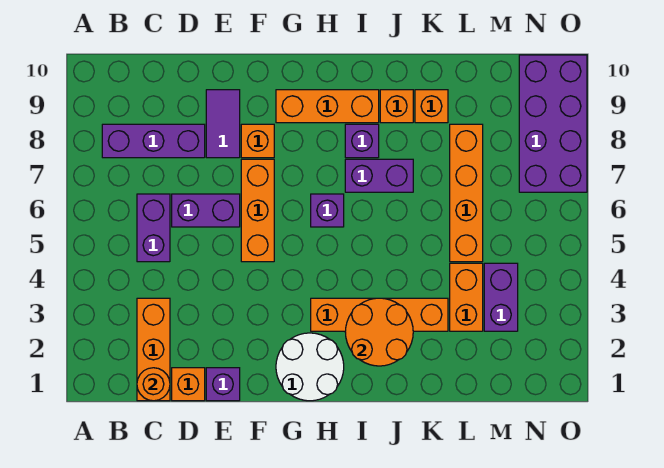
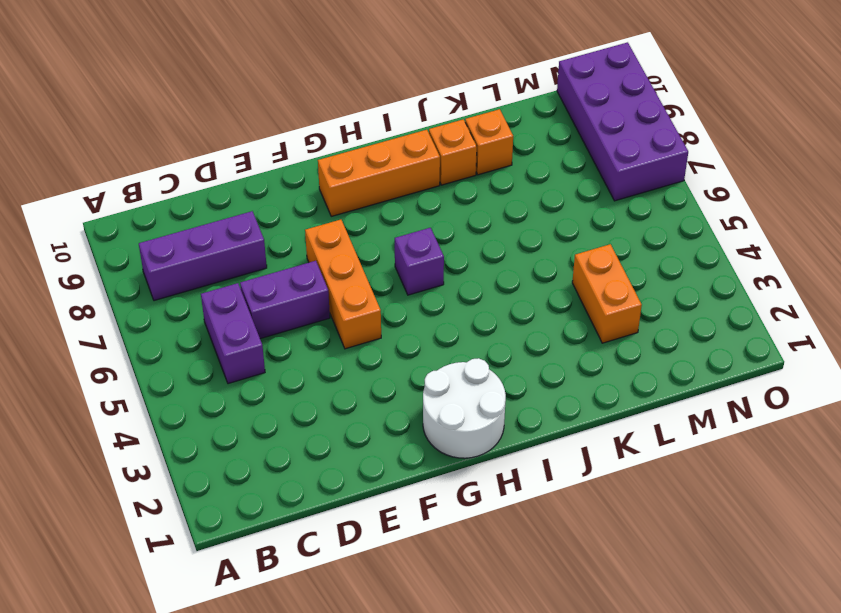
none -> orange brick C1:C3 level 1
none -> orange brick D1 level 1
none -> purple brick E1 level 1

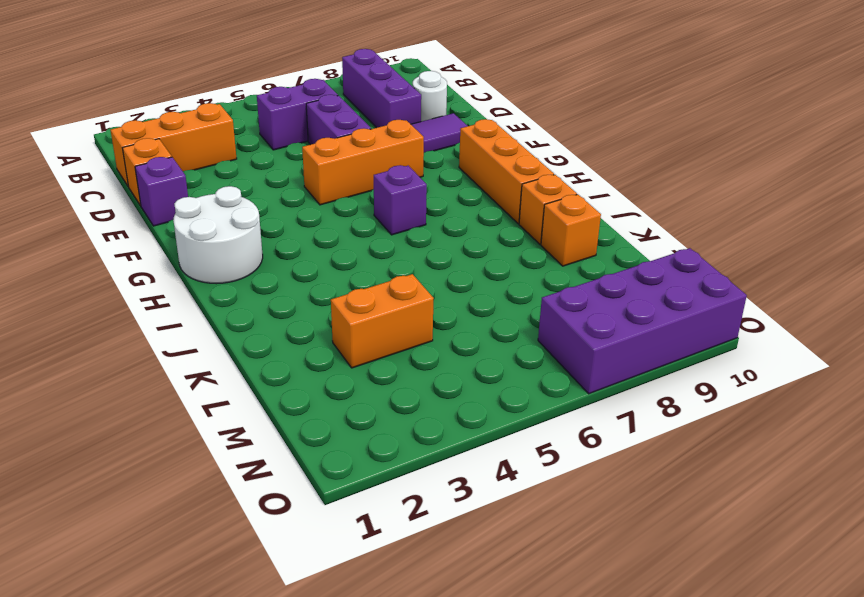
white round brick D9 level 1 -> none
none -> orange brick F8 level 1
none -> orange brick H3:K3 level 1
none -> purple brick I7:J7 level 1

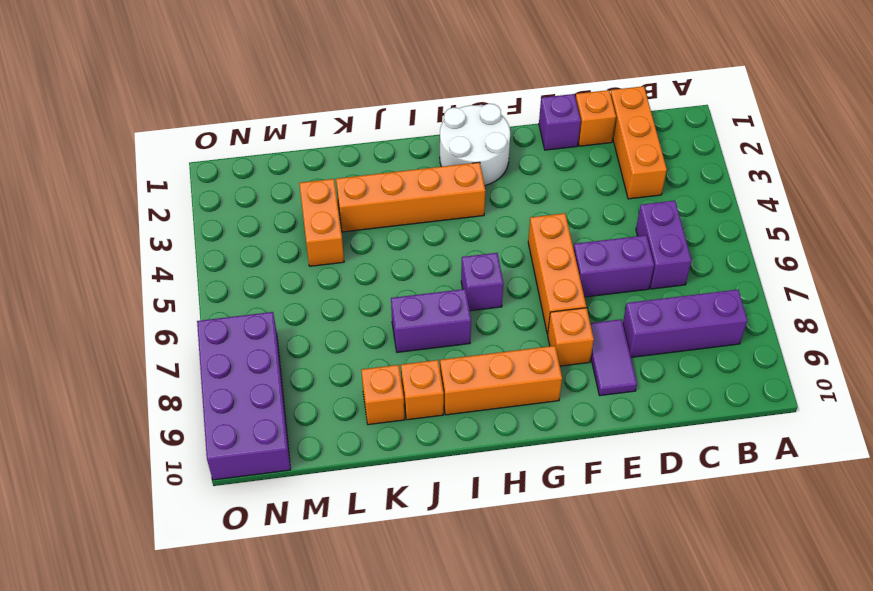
none -> purple brick I8 level 1
none -> orange brick L5:L8 level 1
none -> purple brick M3:M4 level 1

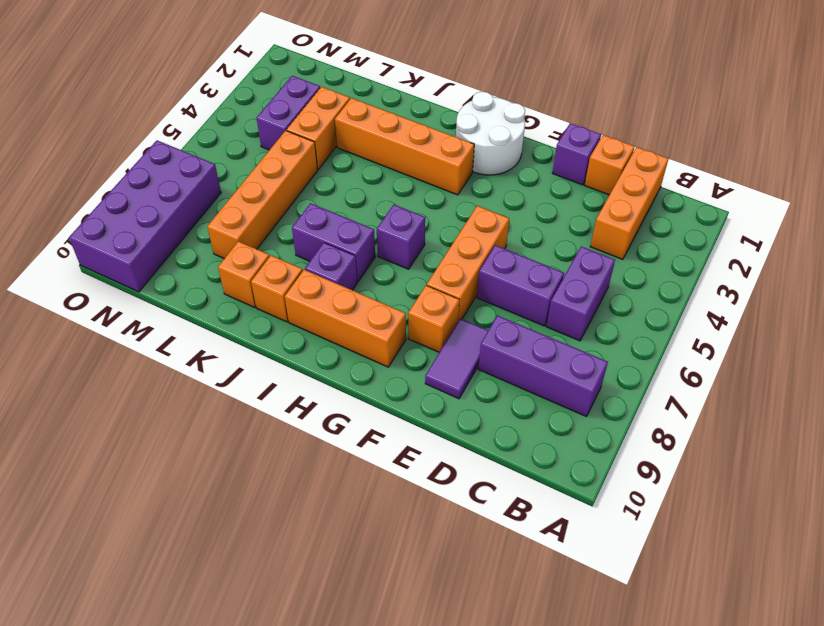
none -> orange round brick C1 level 2
none -> orange round brick I2:J3 level 2

